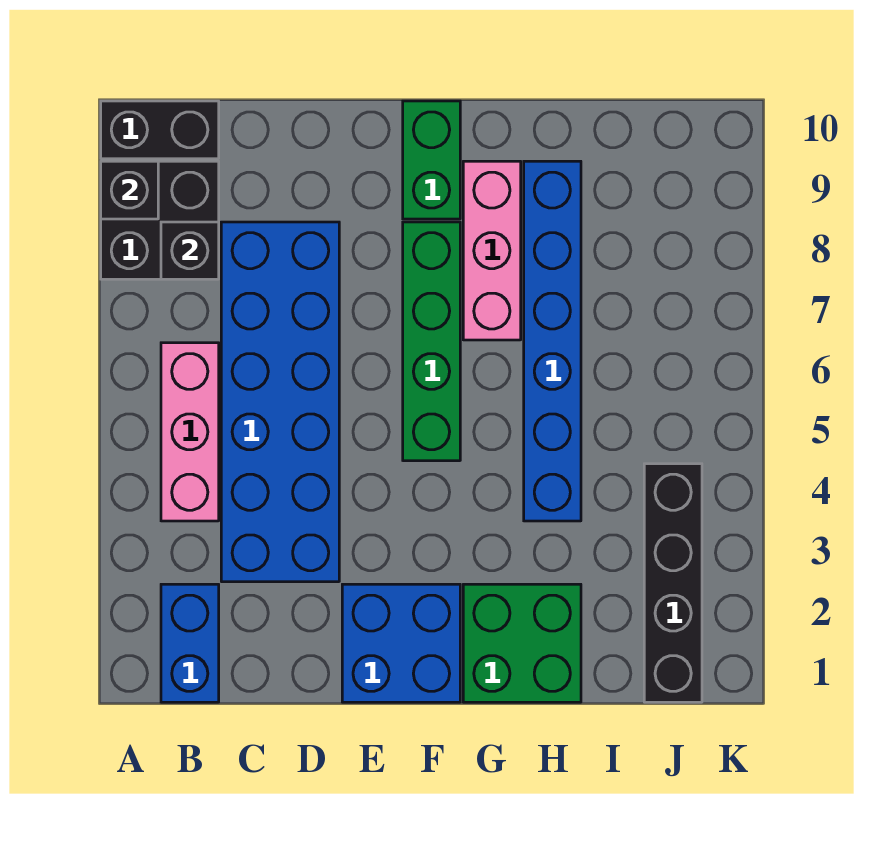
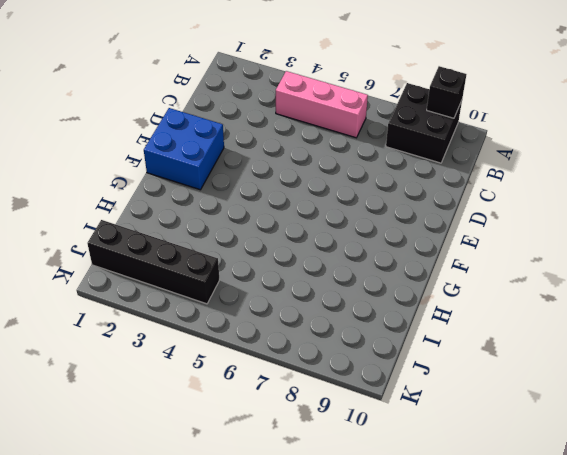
none -> black brick A10:B10 level 1
none -> blue brick B1:B2 level 1
none -> blue brick C3:D8 level 1

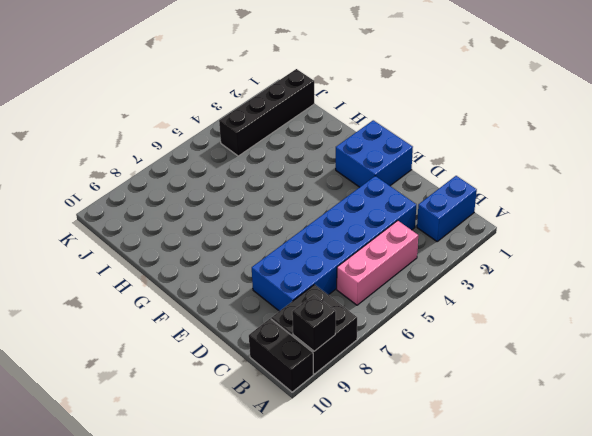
none -> green brick F5:F8 level 1
none -> green brick F9:F10 level 1
none -> green brick G1:H2 level 1

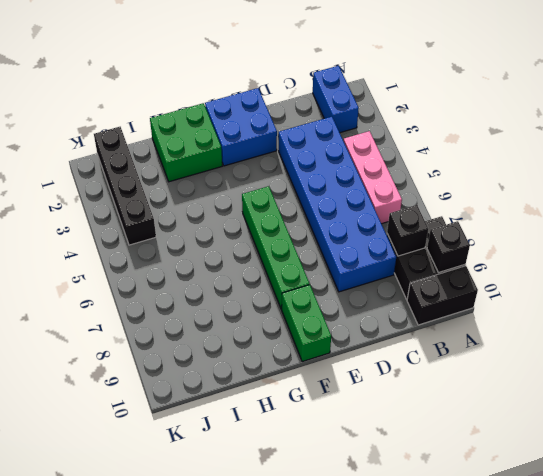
none -> pink brick G7:G9 level 1
none -> blue brick H4:H9 level 1

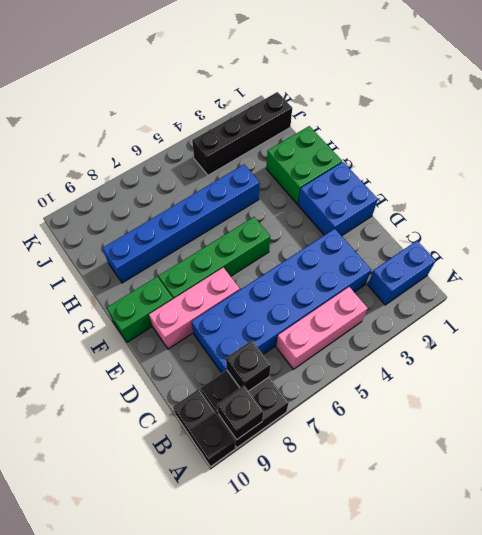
pink brick E7:E9 level 1 -> pink brick G7:G9 level 1

